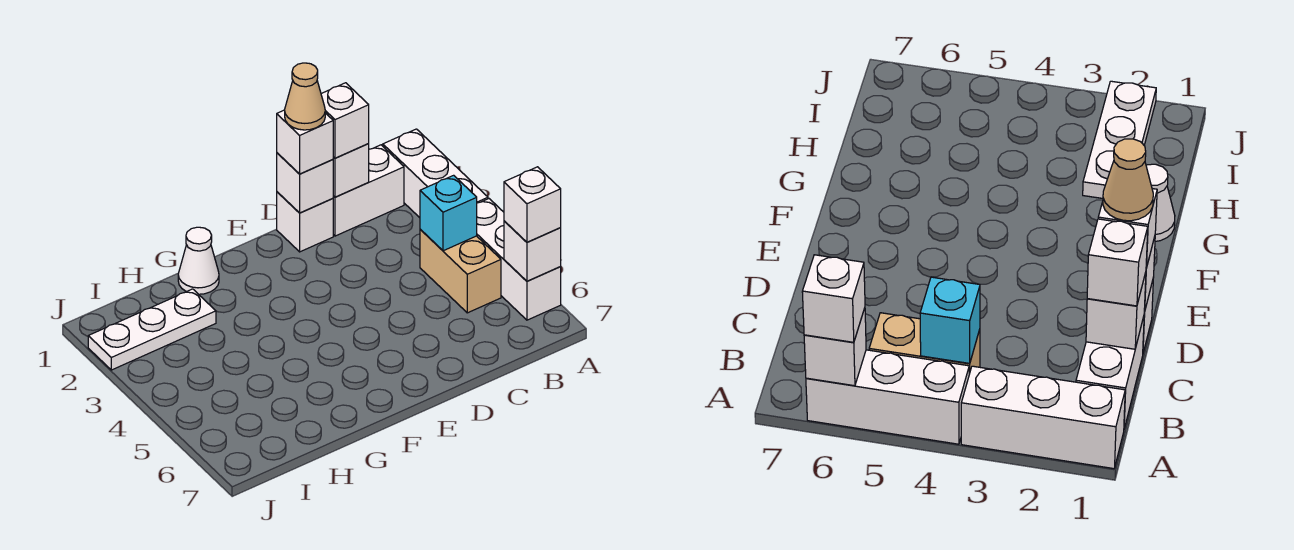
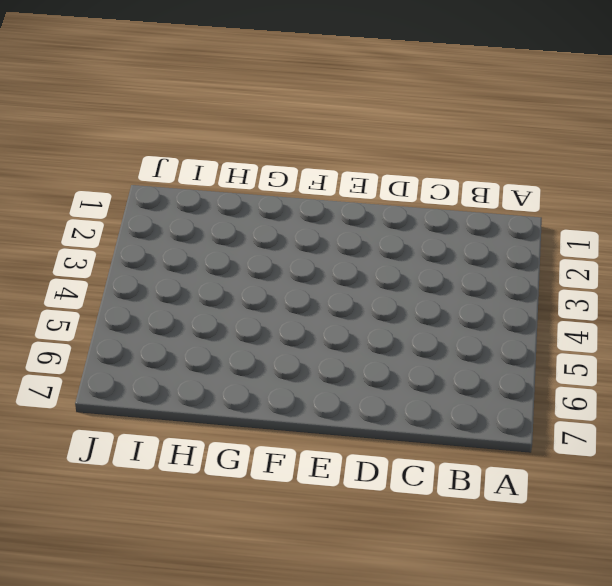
none -> white brick A1:A3 level 1
none -> white brick A4:A6 level 1
none -> white brick B1:C1 level 1

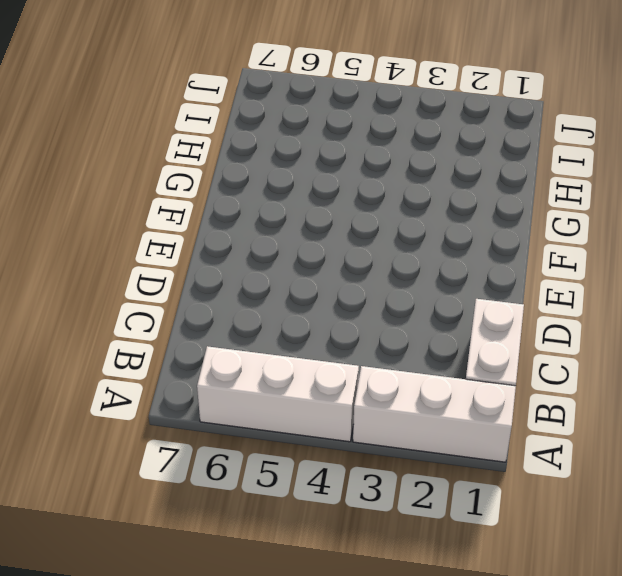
none -> tan brick B4:B5 level 1
none -> white brick D1 level 1
none -> white cone G1 level 1

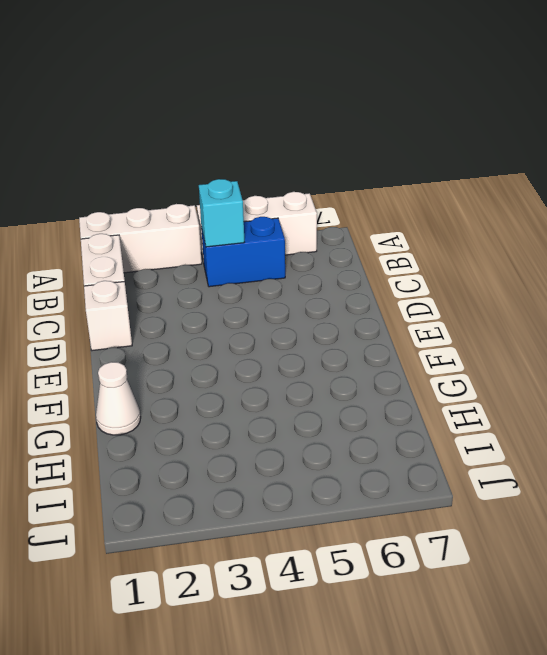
blue brick B4:B5 level 1 -> tan brick B4:B5 level 1
none -> white plate H2:J2 level 1
none -> white brick A6 level 2
none -> white brick C1 level 2

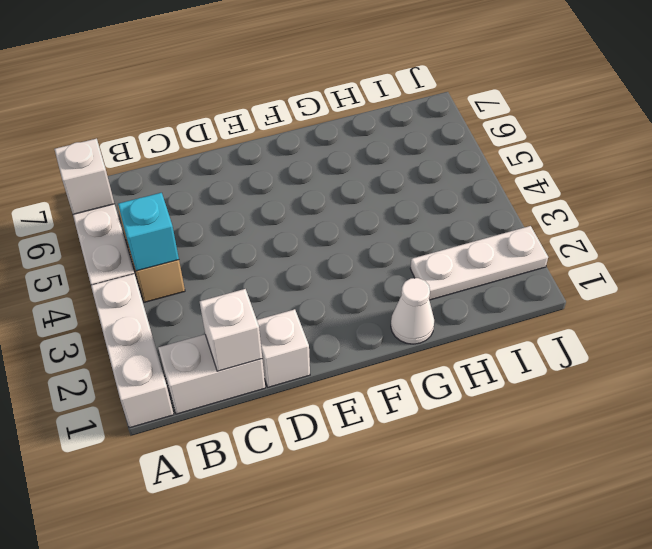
none -> white brick D1 level 2
none -> white brick A6 level 3
none -> white brick C1 level 3

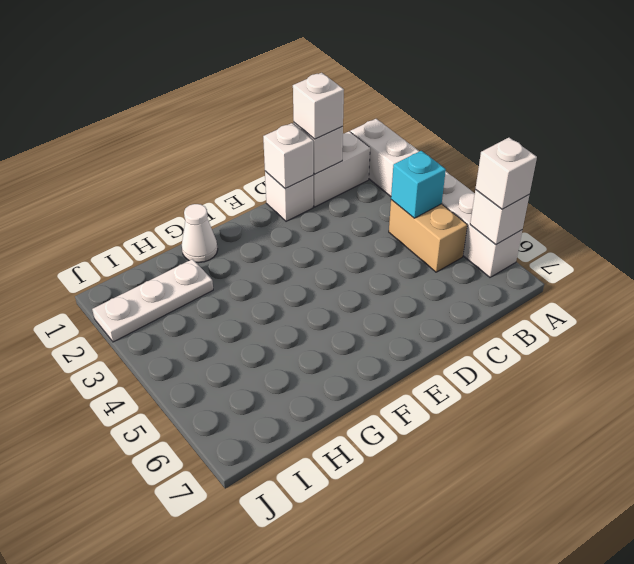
none -> white brick D1 level 3
none -> tan cone D1 level 4

